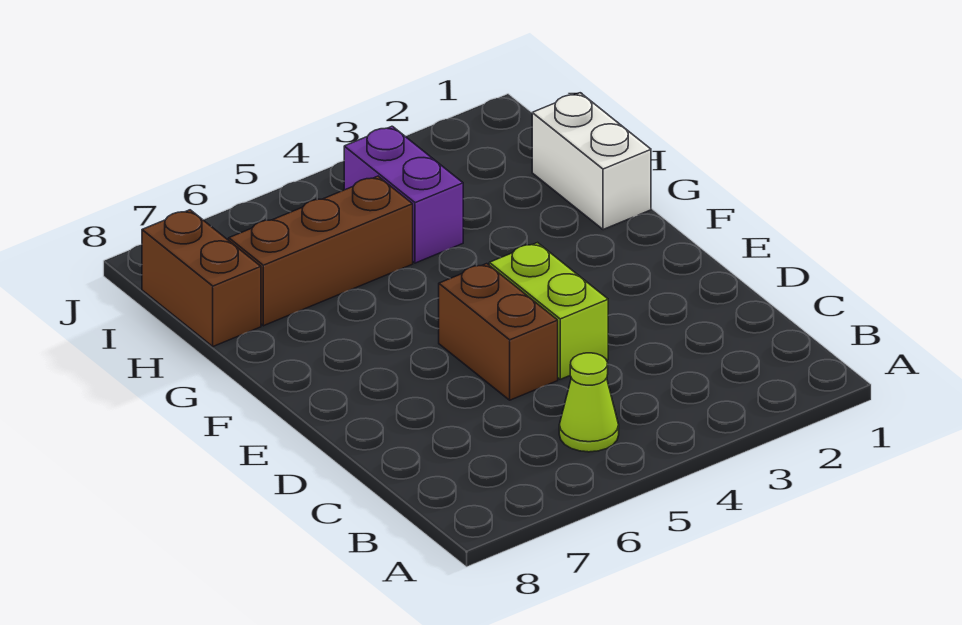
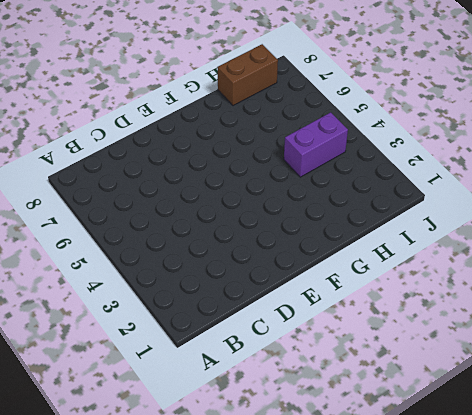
none -> lime cone B5 level 1
none -> lime brick D4:E4 level 1

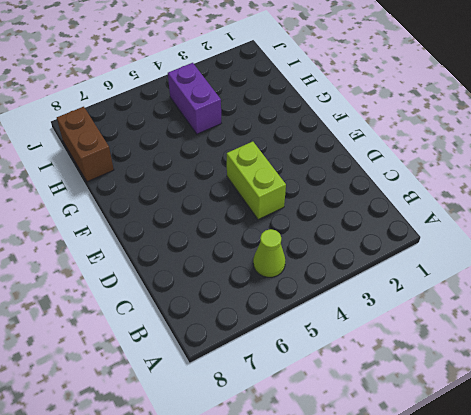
none -> brown brick D5:E5 level 1
none -> white brick G1:H1 level 1

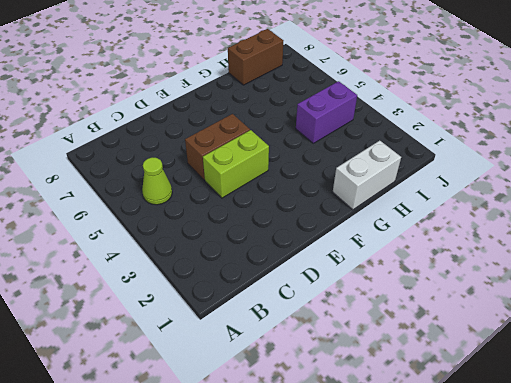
none -> brown brick H5:H7 level 1

